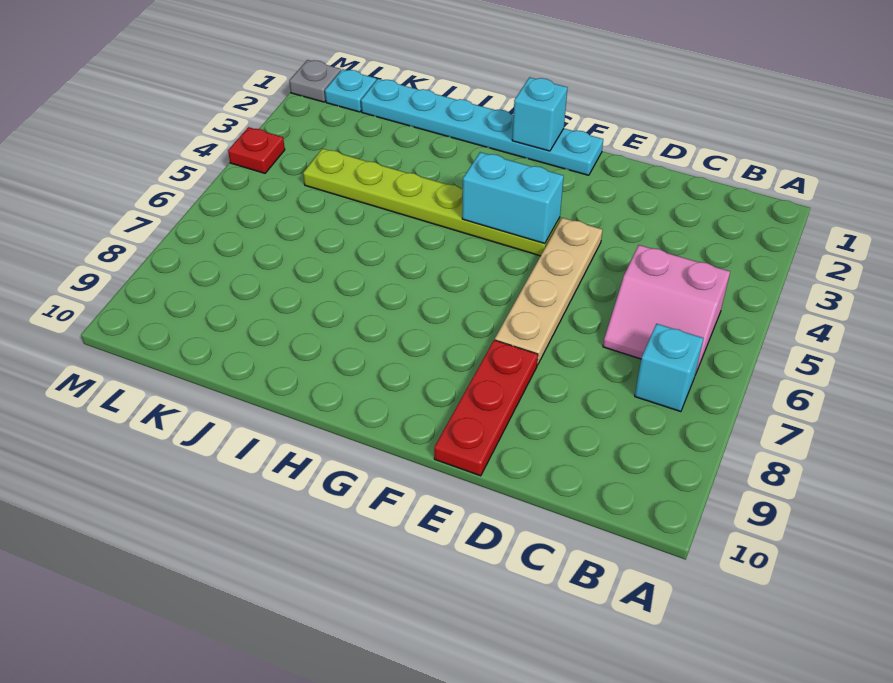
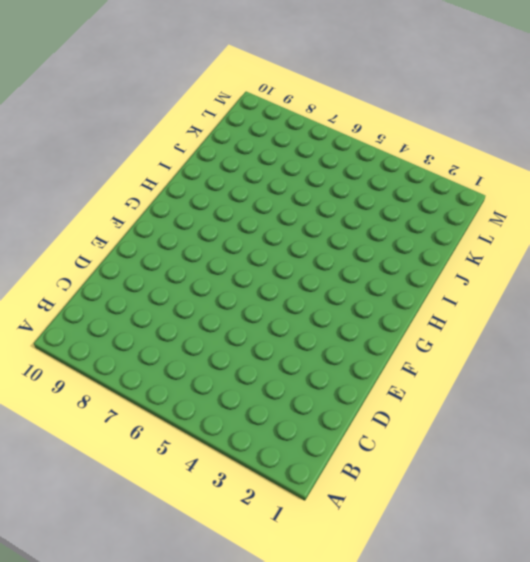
none -> pink slope B5:C6 level 1 top 5
none -> cyan brick B7 level 1

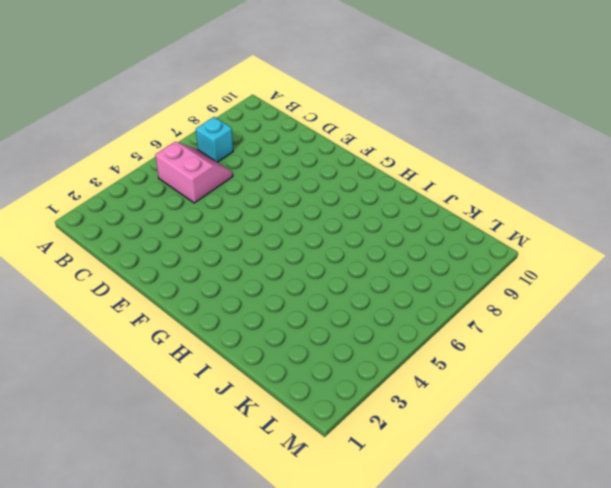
none -> tan plate E4:E7 level 1
none -> red plate E8:E10 level 1

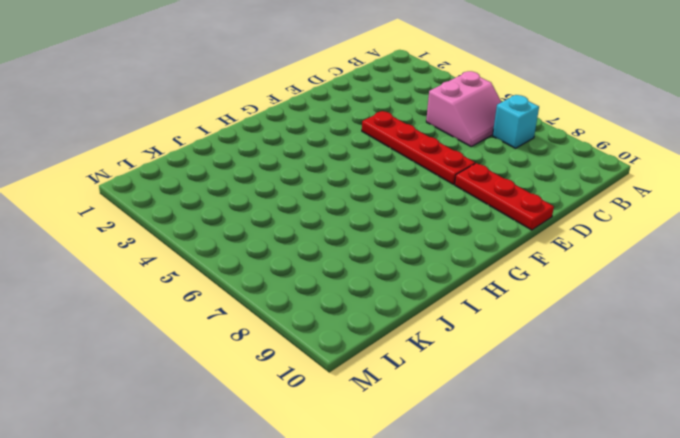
red plate E4:E7 level 1 -> tan plate E4:E7 level 1
none -> cyan plate F1:K1 level 1
none -> lime plate F4:K4 level 1

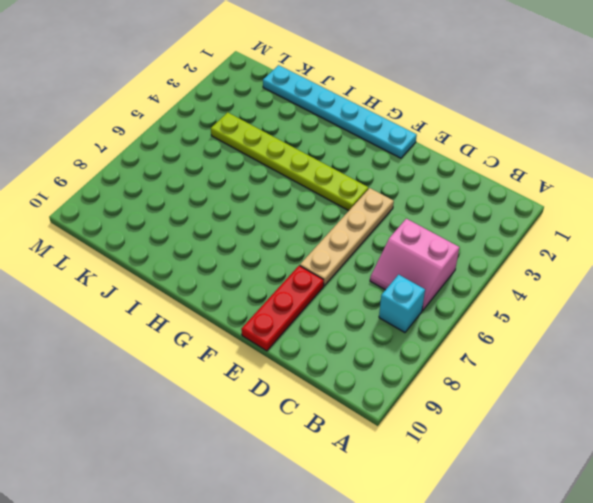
none -> cyan plate L1 level 1
none -> grey plate M1 level 1

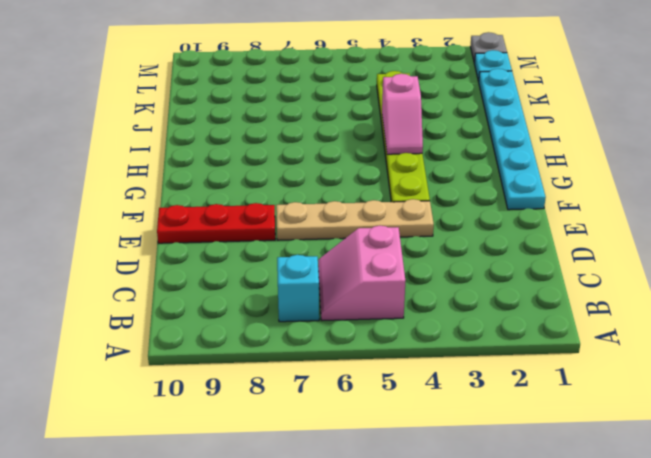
pink slope H4:I4 level 2 top I -> none
none -> red plate M4 level 1
none -> cyan brick F4:G4 level 2

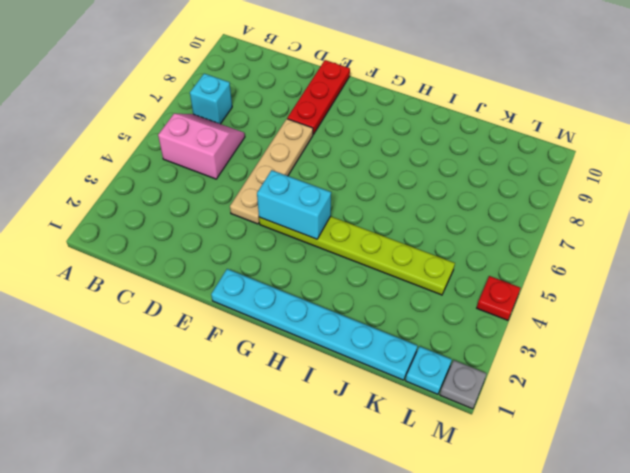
none -> cyan brick G1 level 2

